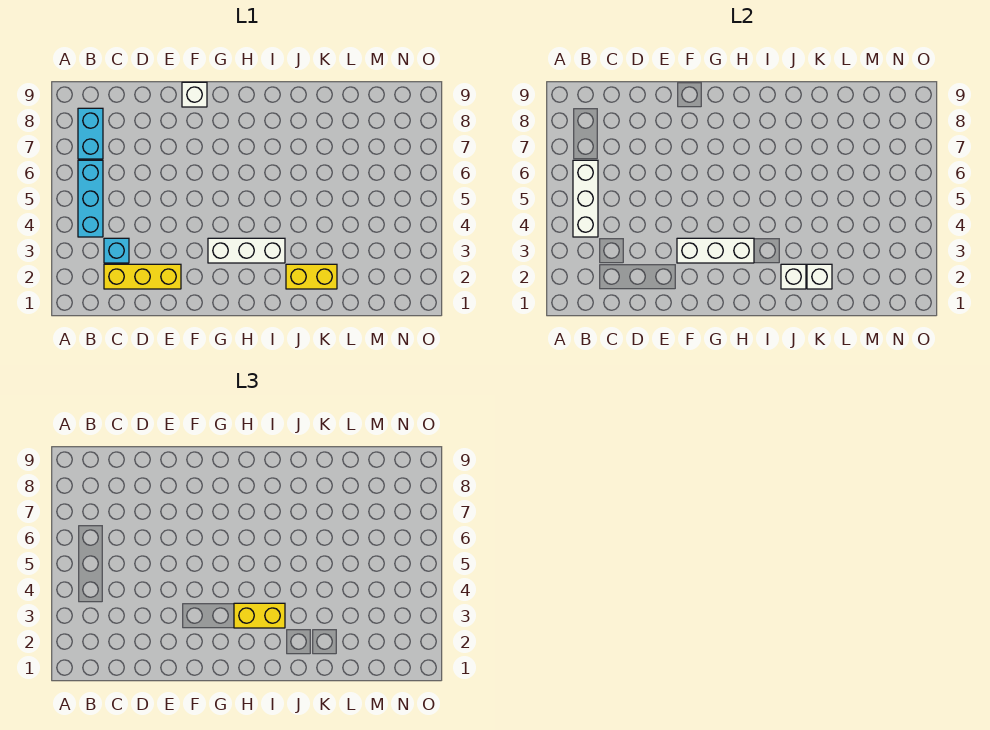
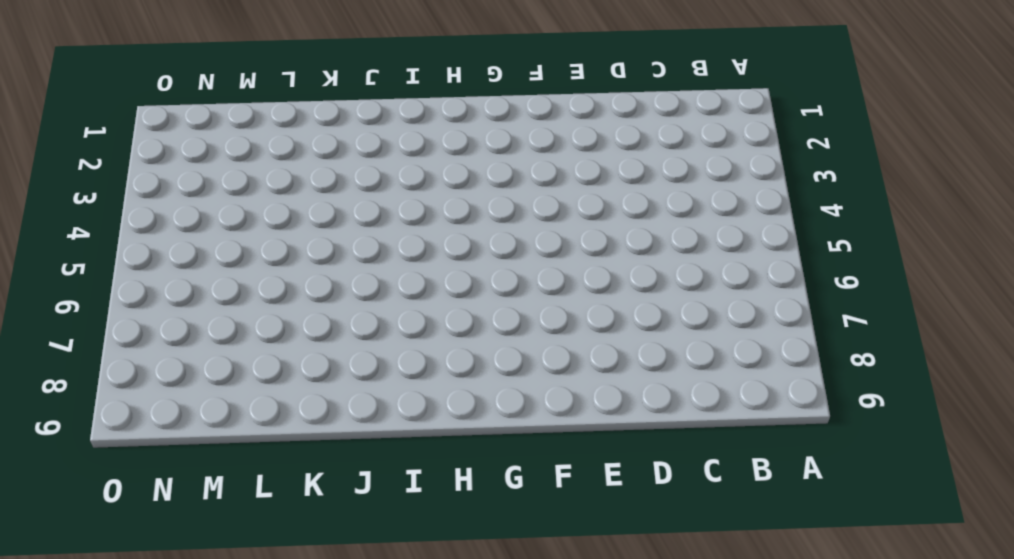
none -> cyan brick B4:B6 level 1
none -> cyan brick B7:B8 level 1
none -> yellow brick C2:E2 level 1

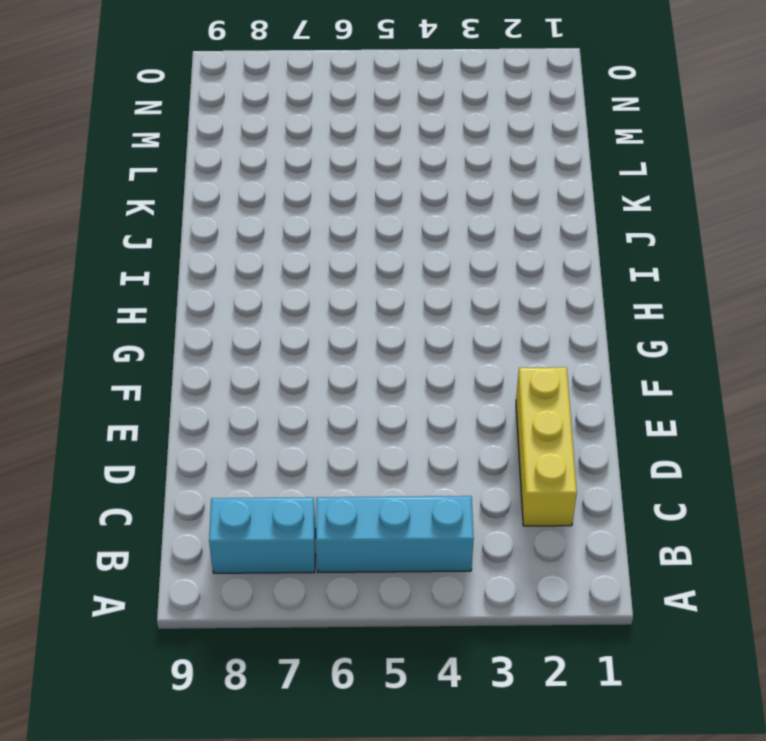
none -> cyan brick C3 level 1
none -> white brick F9 level 1
none -> white brick G3:I3 level 1

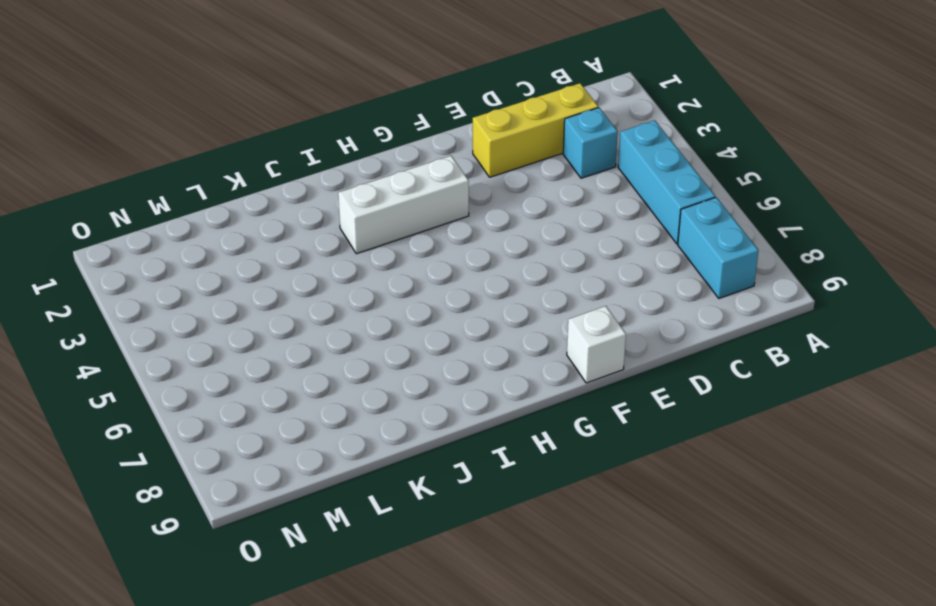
none -> yellow brick J2:K2 level 1
none -> white brick B4:B6 level 2
none -> white brick F3:H3 level 2

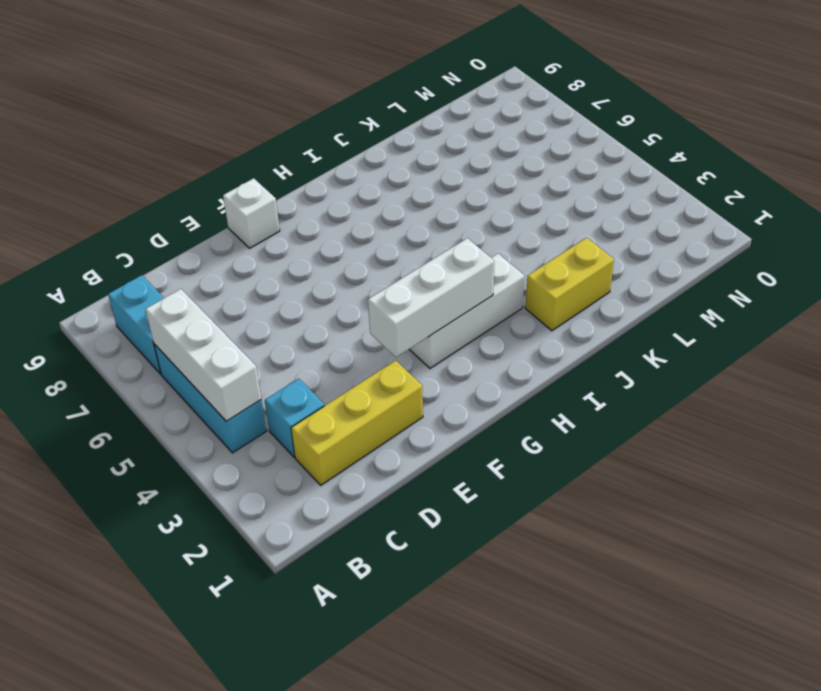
none -> white brick J2 level 2
none -> white brick K2 level 2
none -> yellow brick H3:I3 level 3

